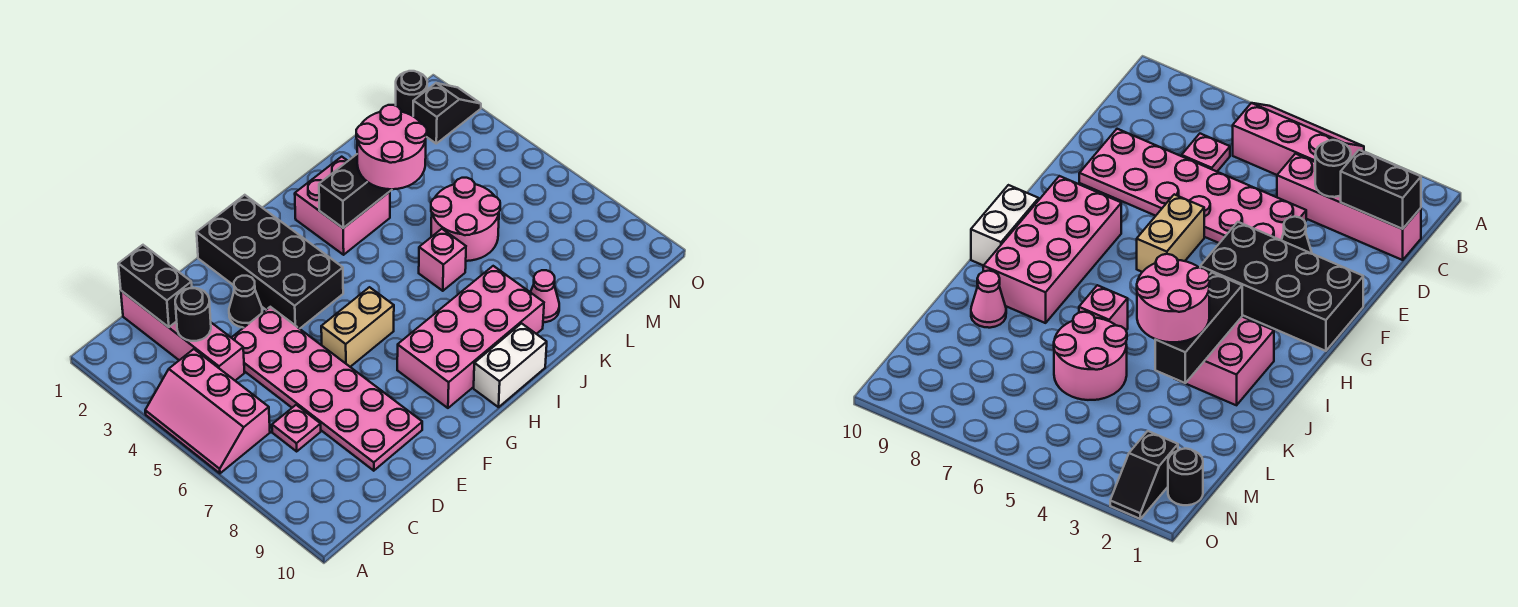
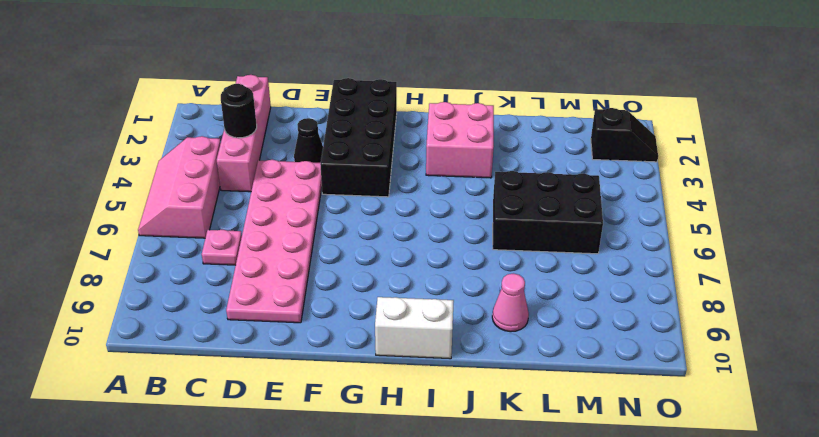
black brick K5:M6 level 1 -> pink round brick K5:L6 level 1
none -> tan brick F6:G6 level 1
none -> pink brick G8:J9 level 1
none -> pink brick J6 level 1

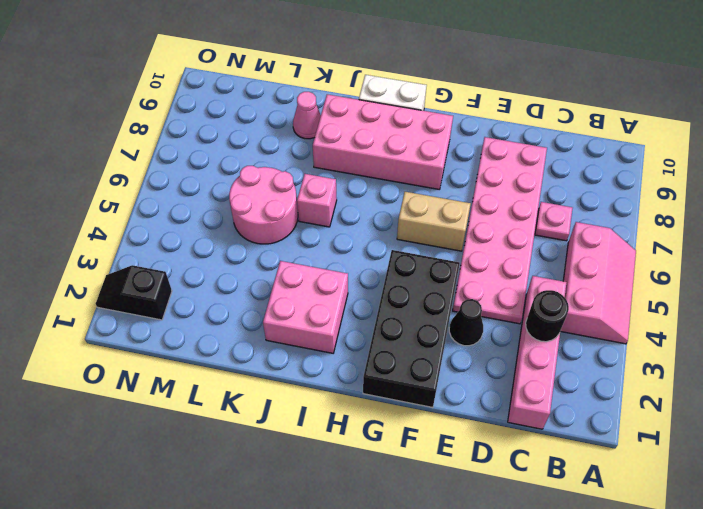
none -> black round brick N1 level 1
none -> black brick C1:C2 level 2
none -> black brick I3:K3 level 2

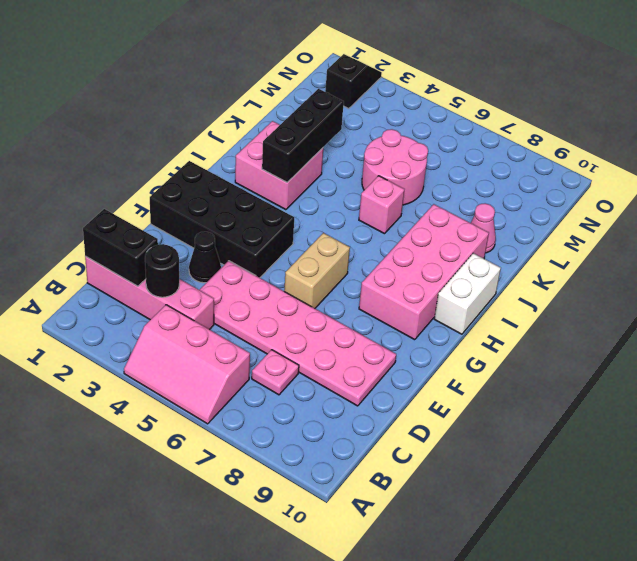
none -> black round brick N1 level 1
none -> pink round brick J3:K4 level 3

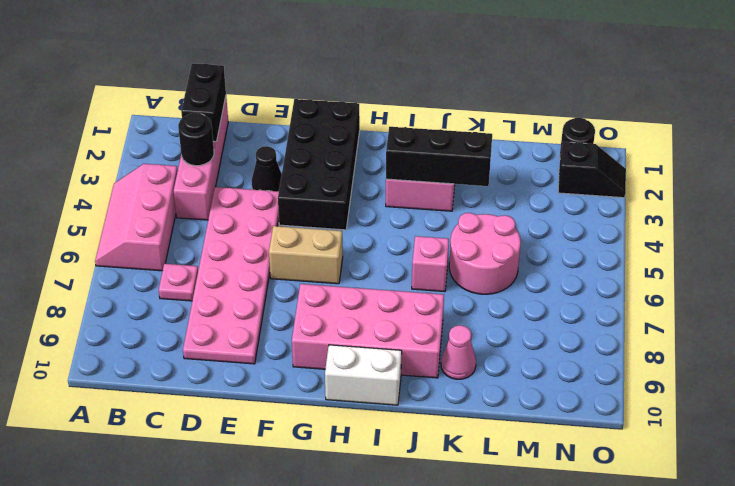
none -> pink round brick J3:K4 level 3

